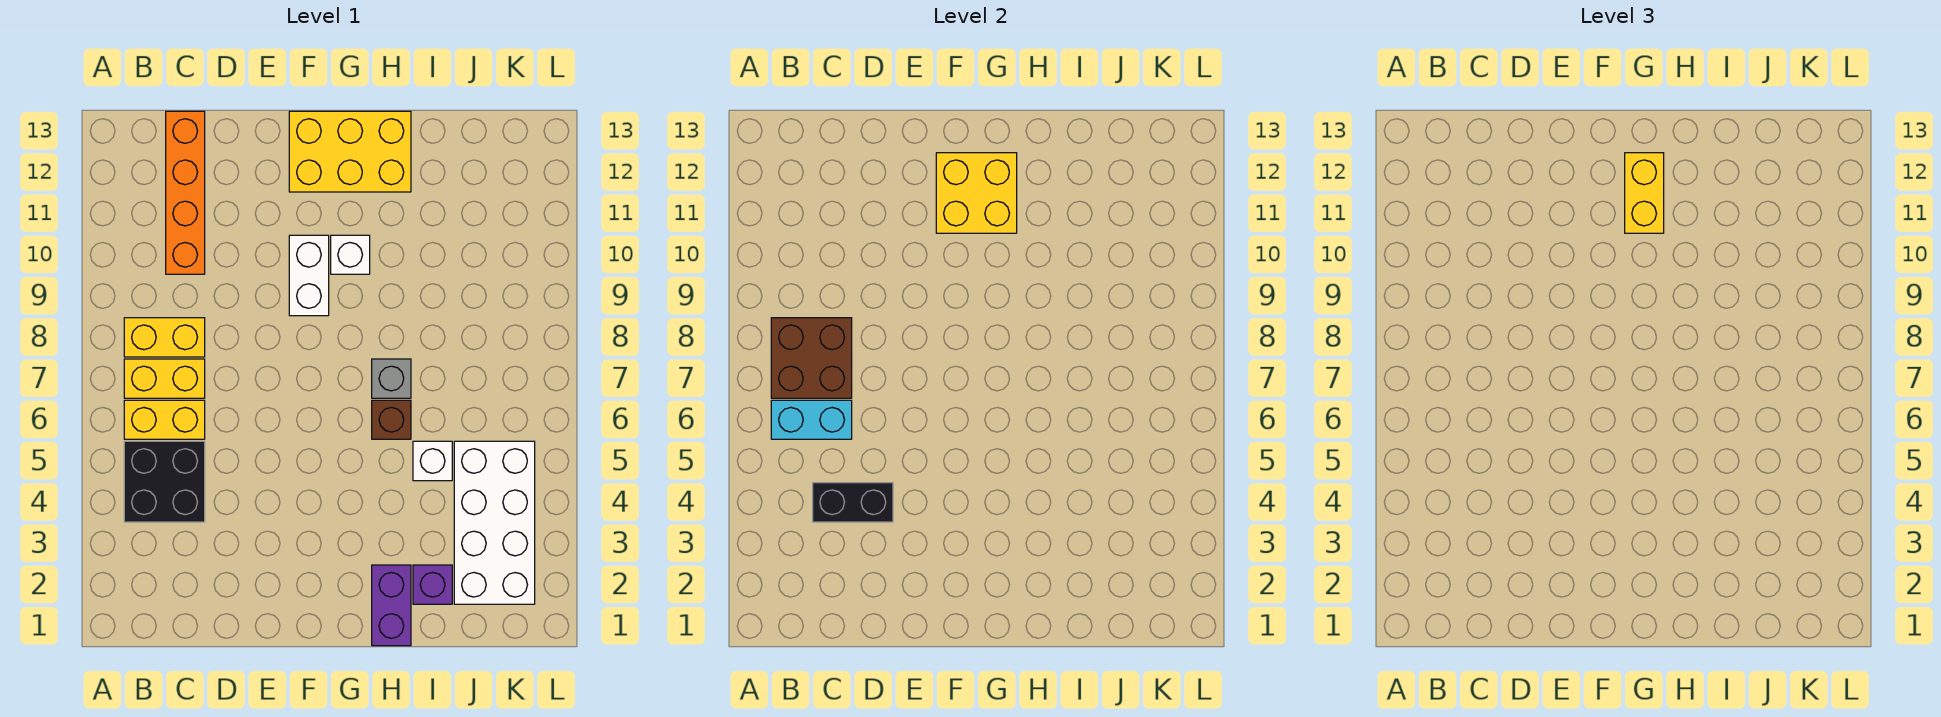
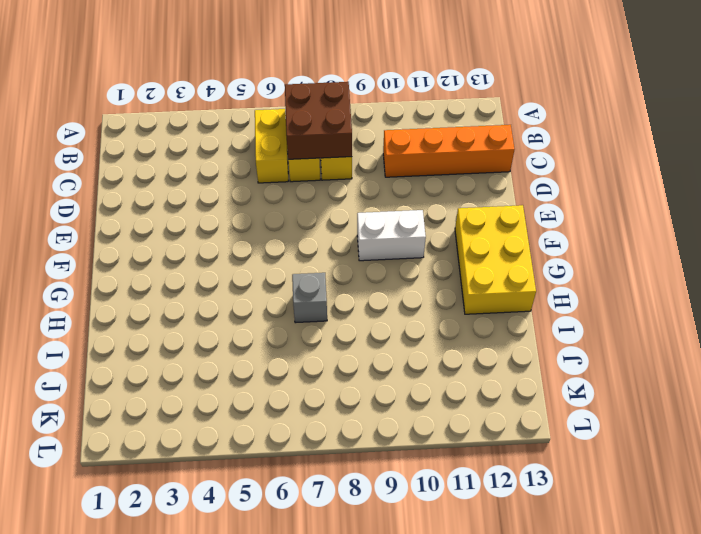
none -> black brick B4:C5 level 1
none -> white brick G10 level 1
none -> purple brick H1:H2 level 1

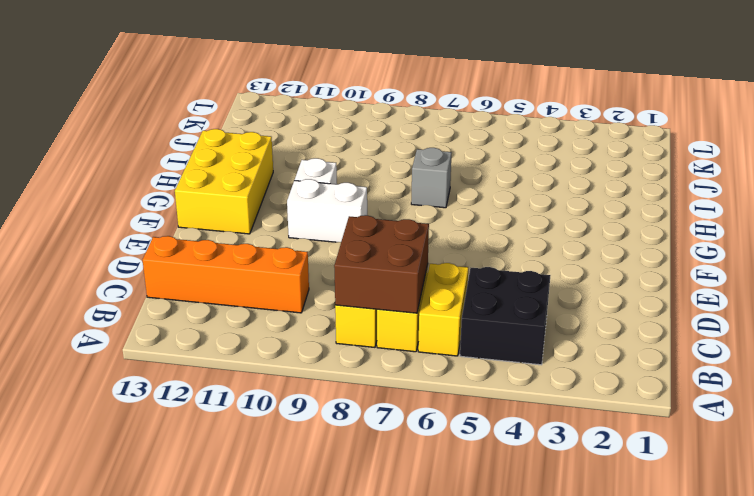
none -> purple brick H1:H2 level 1
none -> brown brick H6 level 1
none -> purple brick I2 level 1

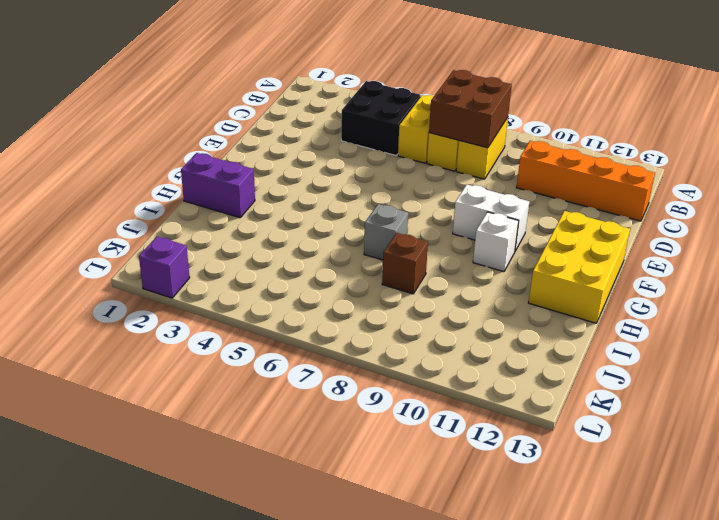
brown brick I8 level 1 -> brown brick H6 level 1
purple brick L2 level 1 -> purple brick I2 level 1
none -> white brick I5 level 1
none -> white brick J2:K5 level 1
none -> cyan brick B6:C6 level 2

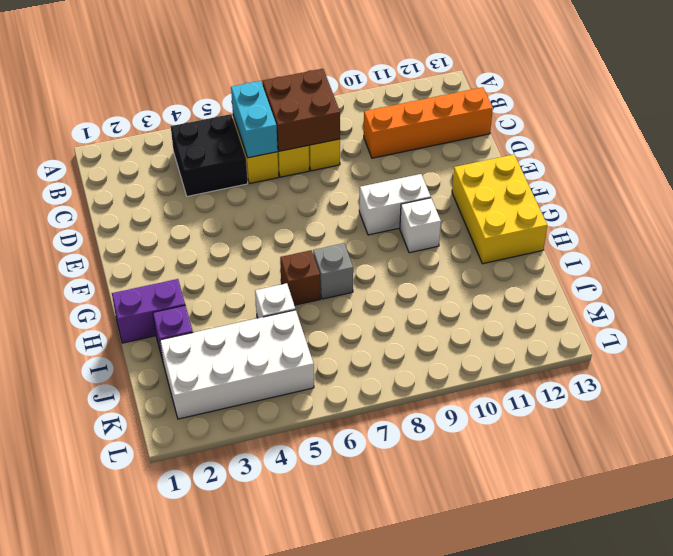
none -> black brick C4:D4 level 2
none -> yellow brick F11:G12 level 2
none -> yellow brick G11:G12 level 3

